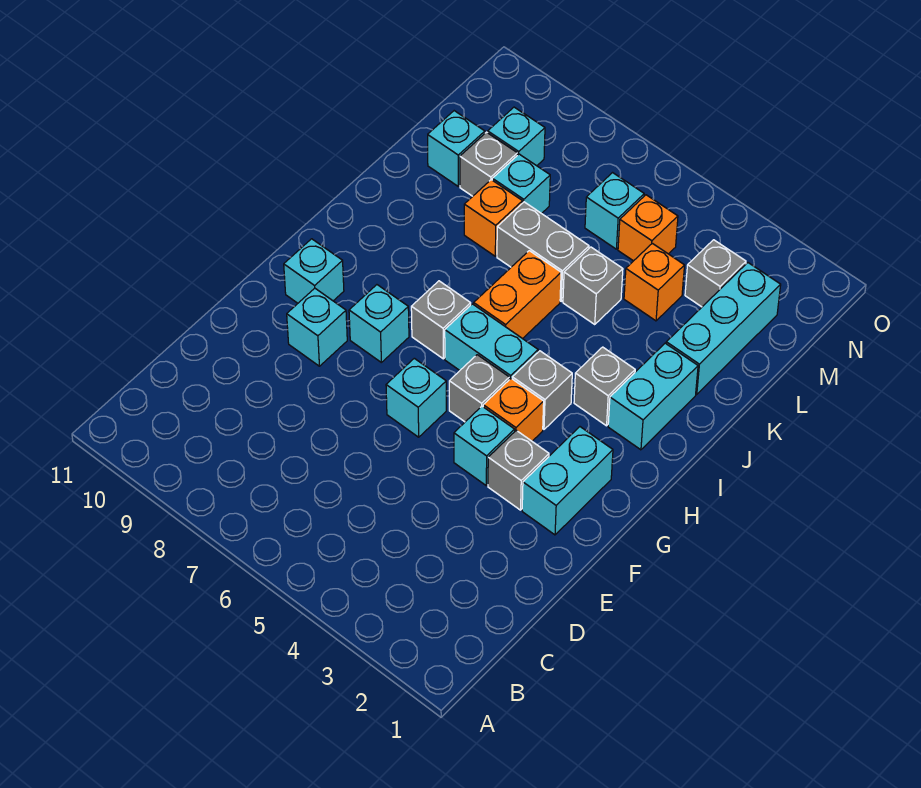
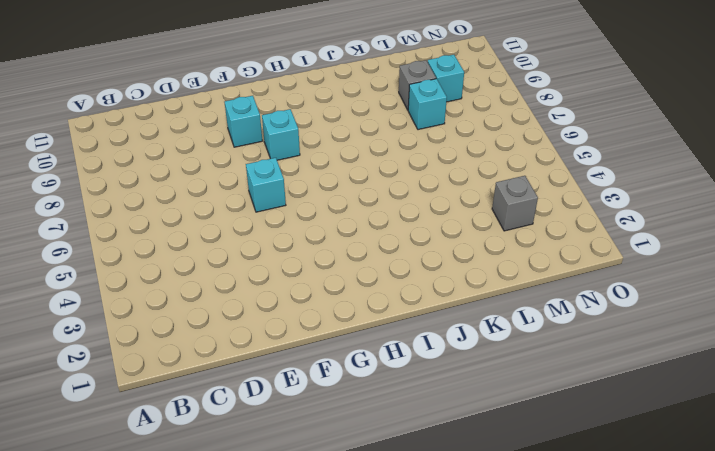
none -> cyan brick F2:G2 level 1
none -> grey brick F3 level 1
none -> cyan brick F4 level 1

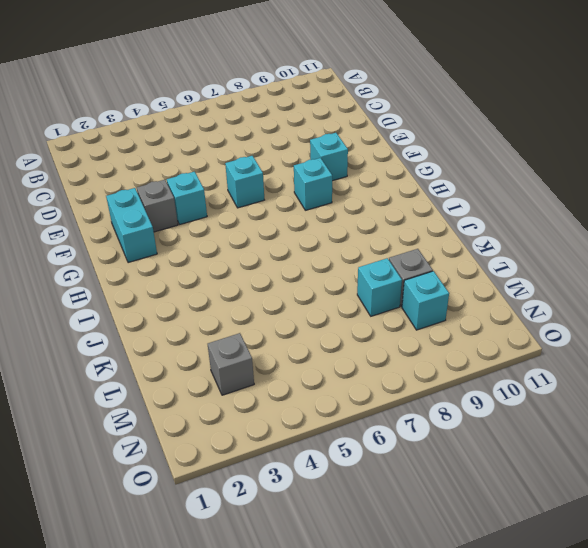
none -> orange brick G4 level 1
none -> grey brick G5 level 1
none -> cyan brick G10 level 1

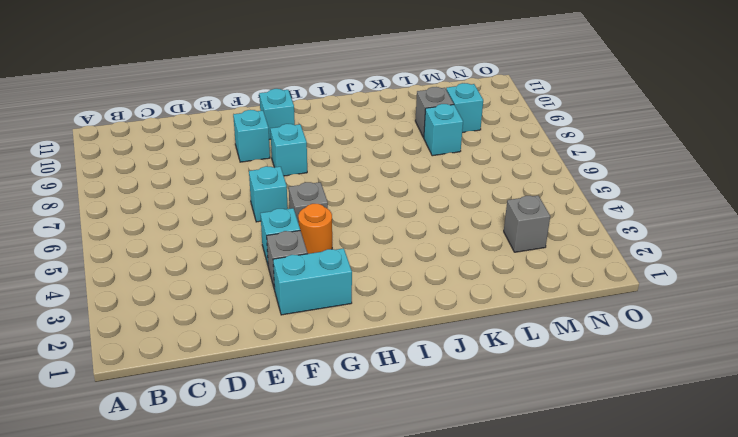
orange round brick G4 level 1 -> orange brick G4 level 1
none -> grey brick H4 level 1
none -> cyan brick H5:H6 level 1
none -> grey brick H7 level 1

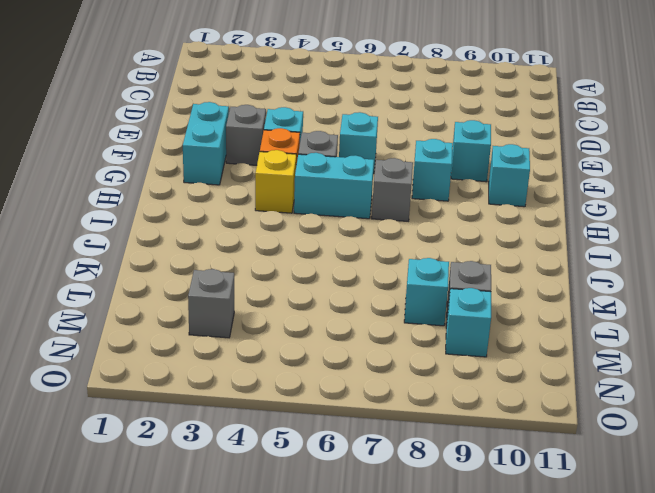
yellow brick H4 level 1 -> grey brick H4 level 1
none -> cyan brick I2:J2 level 1
none -> grey brick I3 level 1
none -> orange brick I6:J6 level 1

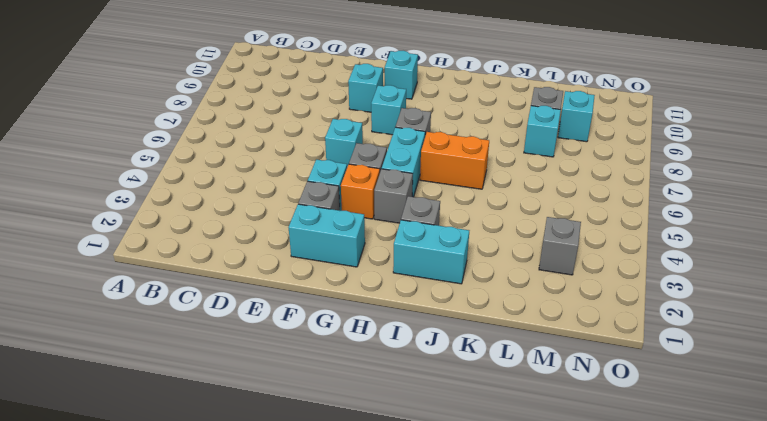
none -> cyan brick K2:M2 level 1
none -> grey brick K5 level 1
none -> grey brick K6:K7 level 1

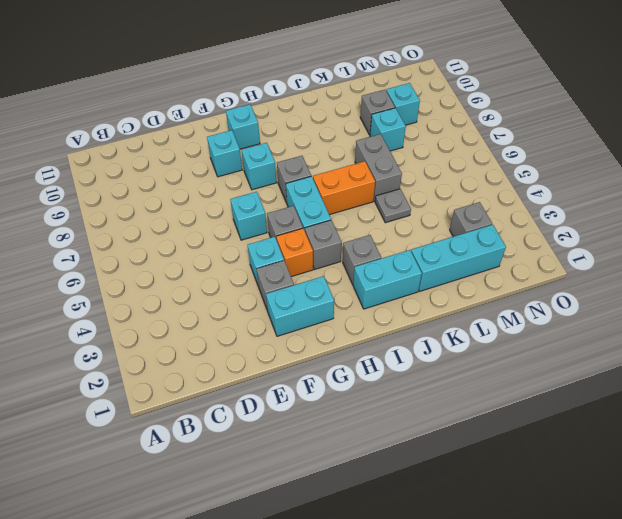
grey plate K5 level 1 -> grey brick K5 level 1
none -> orange brick K8 level 1
none -> orange brick L4 level 1
none -> cyan brick L10 level 1

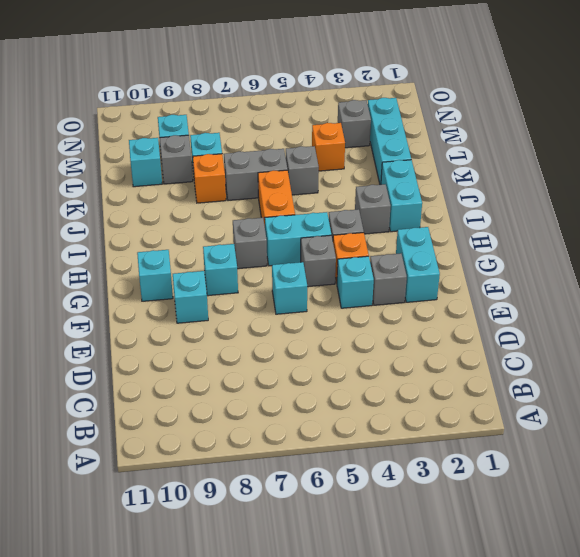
none -> orange brick M5 level 1
none -> cyan brick M6 level 1

